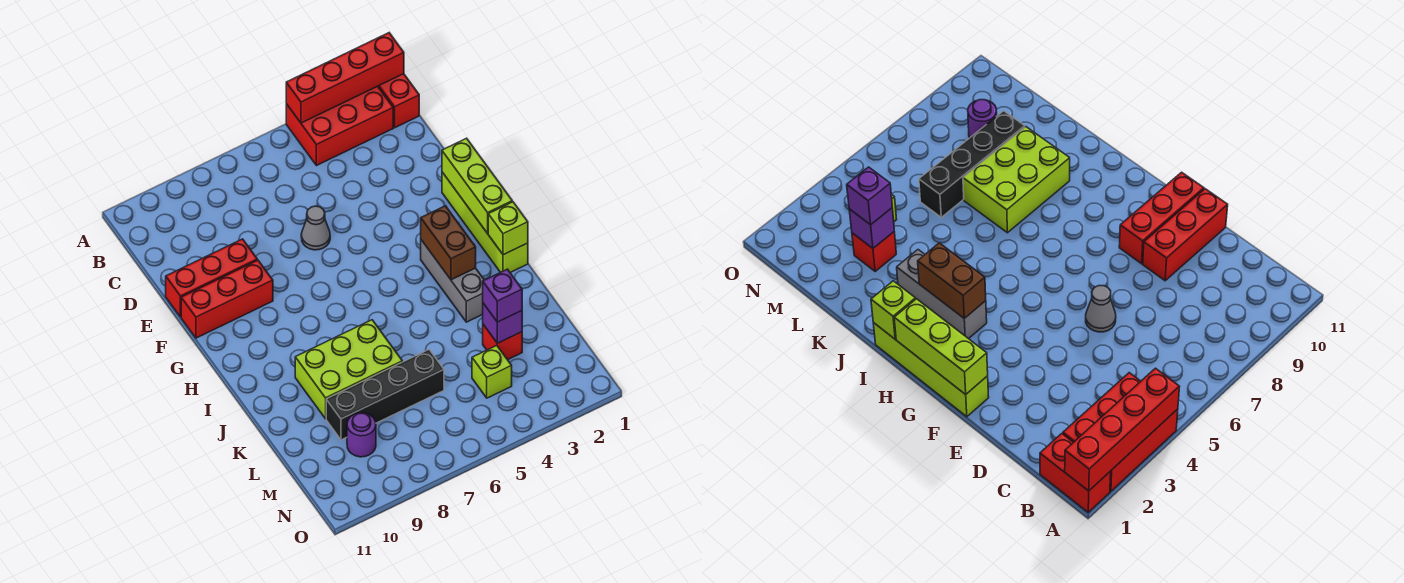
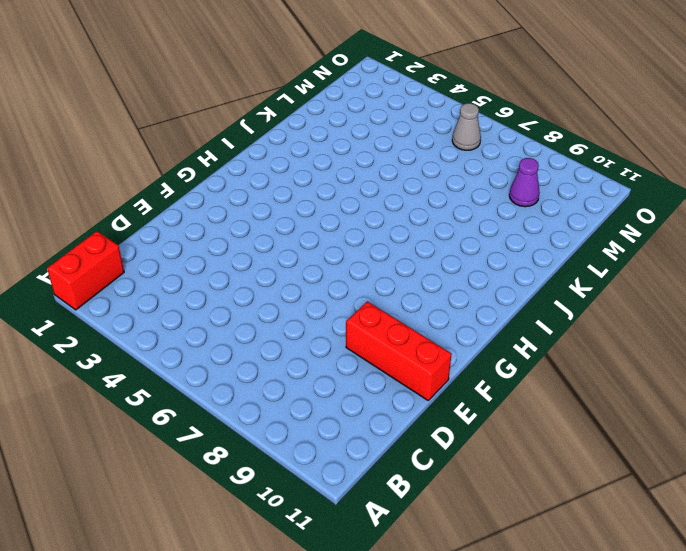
purple cone M9 level 1 -> purple round brick M9 level 1
grey cone N6 level 1 -> grey cone E6 level 1
none -> red brick A2:B4 level 1
none -> lime brick F1:I1 level 1
none -> red brick F9:F11 level 1

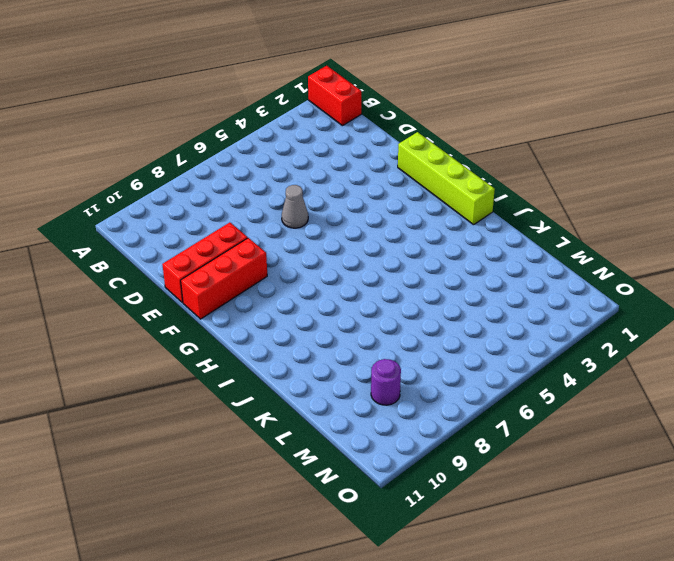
none -> red brick A2:B4 level 1
none -> grey brick H3:J3 level 1
none -> lime brick J7:K9 level 1

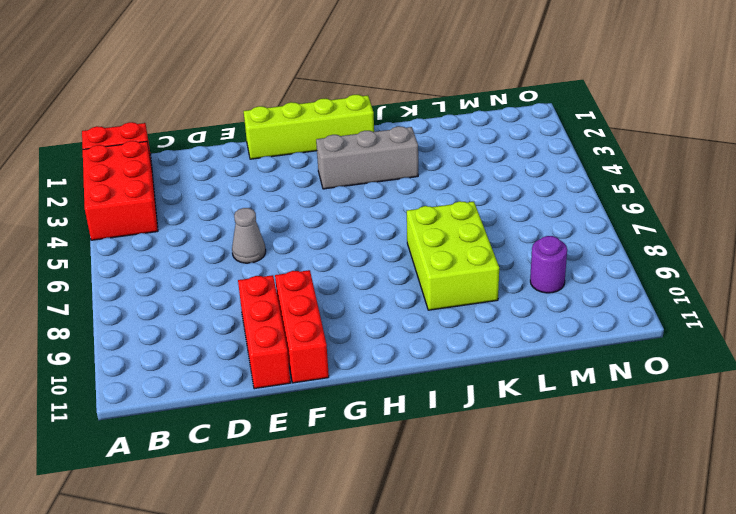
none -> red brick L3 level 1
none -> black brick L6:L9 level 1
none -> lime brick M4 level 1

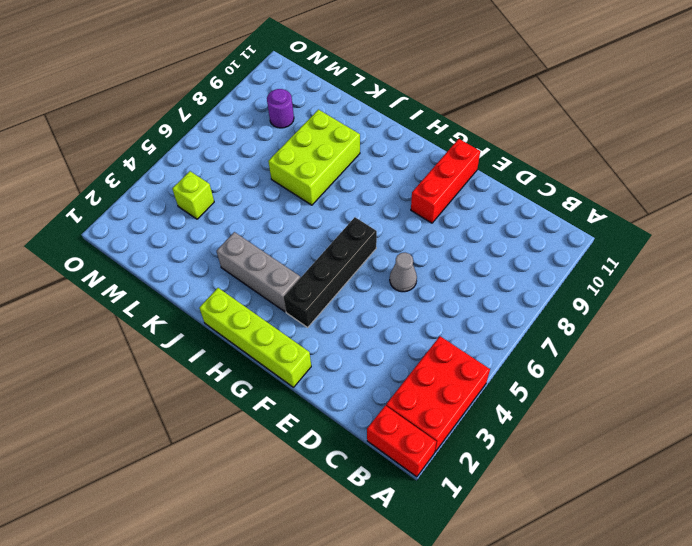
black brick G3:G6 level 1 -> black brick L6:L9 level 1
none -> red brick E9:E11 level 1
none -> red brick L3 level 1
none -> red brick A1:A4 level 2

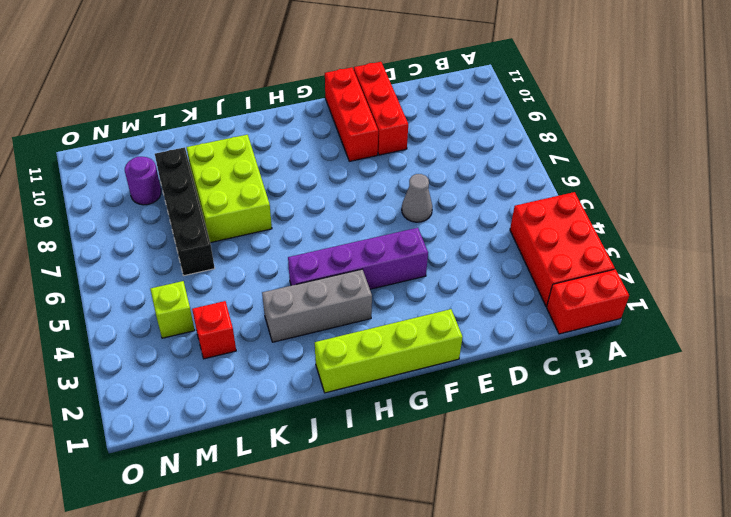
purple brick F4:I4 level 1 -> none
none -> red brick A1:A4 level 2
none -> lime brick F1:H1 level 2
none -> brown brick H3:I3 level 2

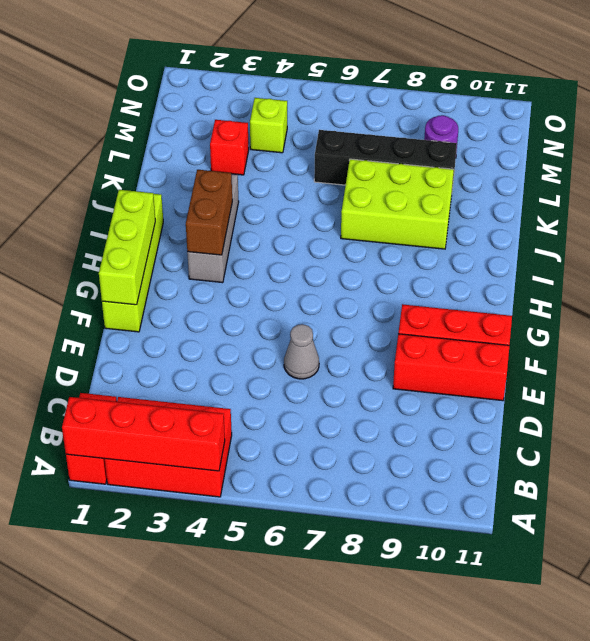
none -> lime brick I1 level 2
none -> purple brick L3 level 2
none -> purple brick L3 level 3

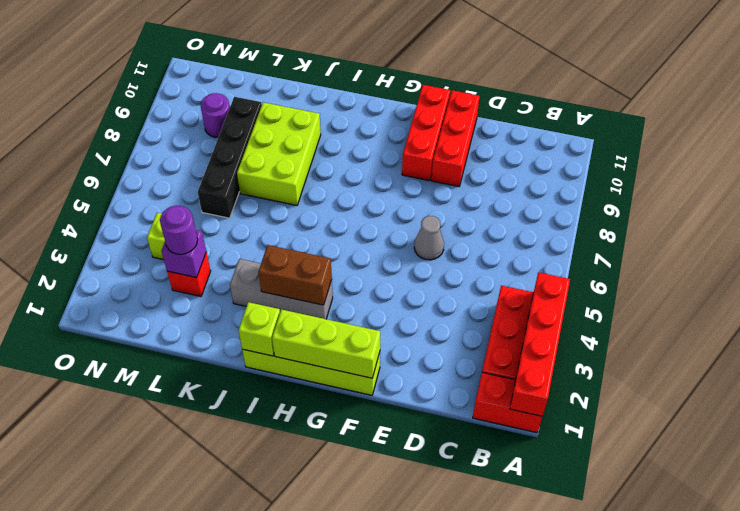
purple round brick L3 level 3 -> purple brick L3 level 3

